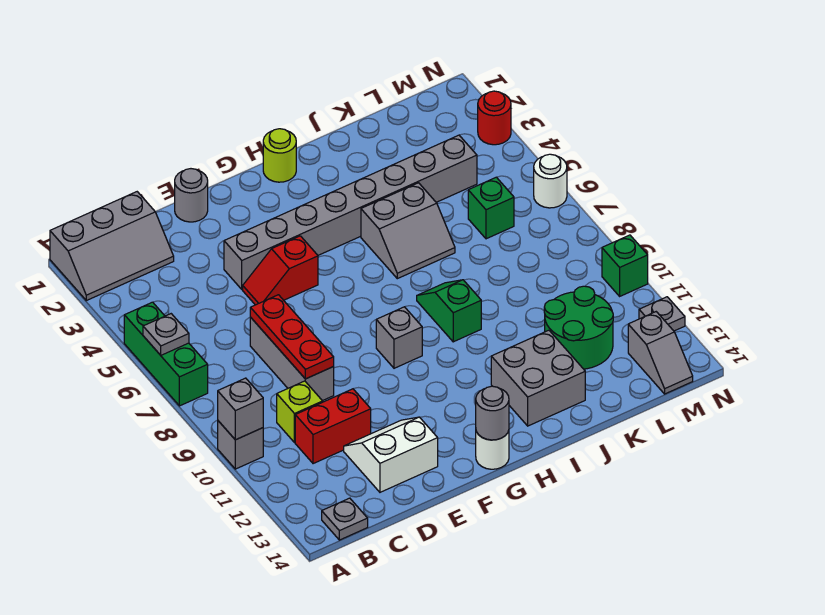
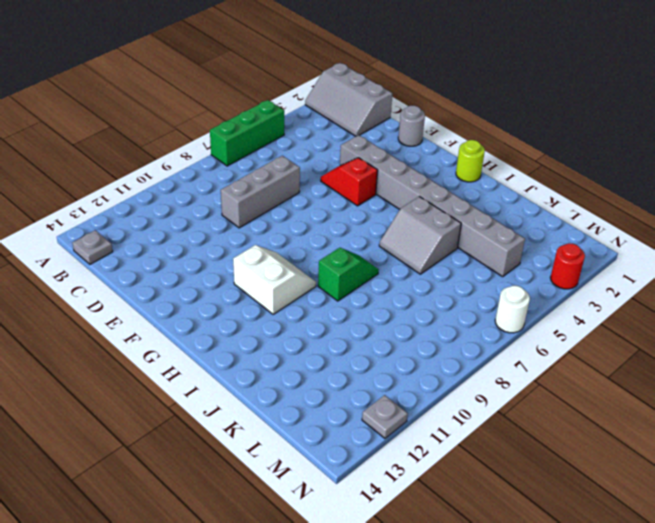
white slope G10:H11 level 1 top 11 -> white slope D12:E13 level 1 top 13
none -> grey brick A10 level 1
none -> lime brick C10 level 1
none -> red brick C11:D11 level 1

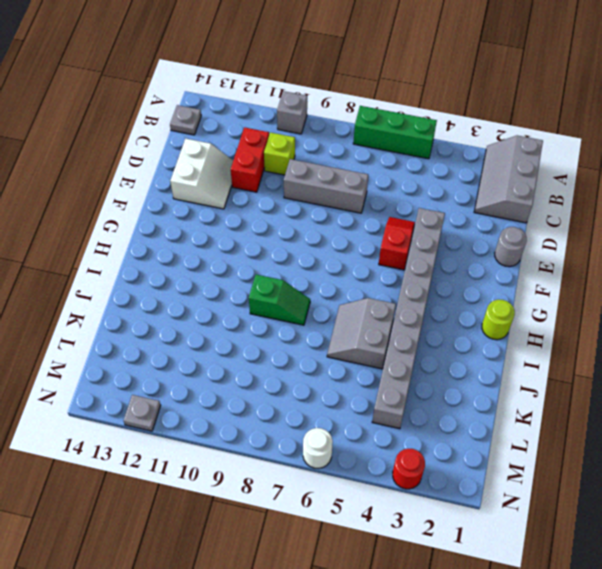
none -> grey brick G9 level 1
none -> white round brick G14 level 1
none -> grey brick I12:J13 level 1

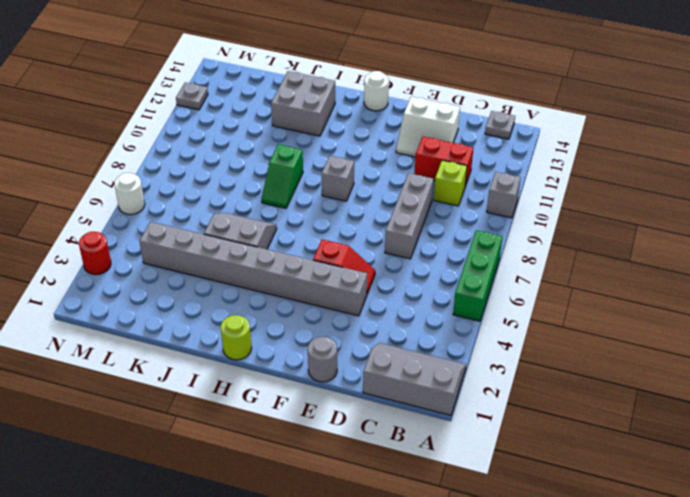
none -> green round brick K11:L12 level 1
none -> green brick L6 level 1
none -> grey slope M13:M14 level 1 top 13

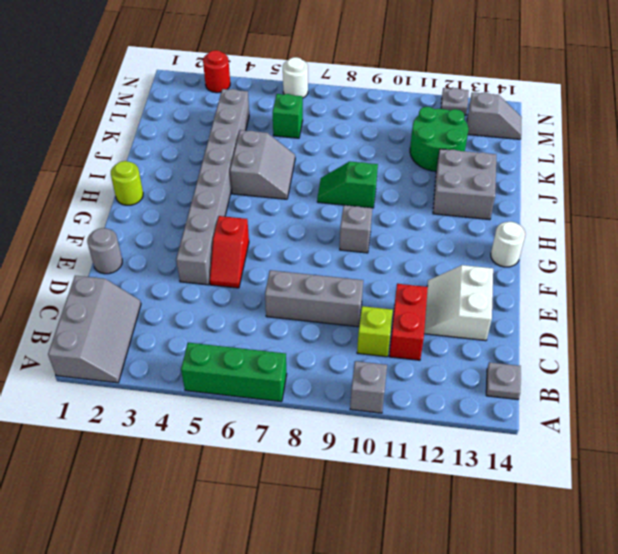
none -> green brick N10 level 1
none -> grey plate A6 level 2
none -> grey brick A10 level 2

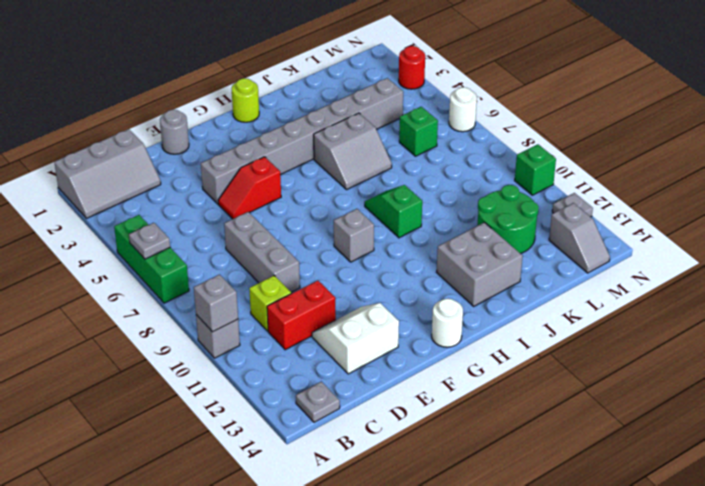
none -> red plate D7:D9 level 2
none -> grey round brick G14 level 2

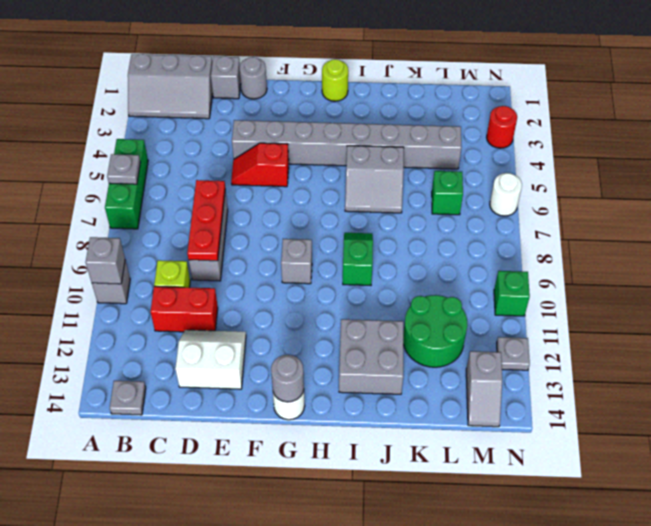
grey brick D1 level 1 -> none

